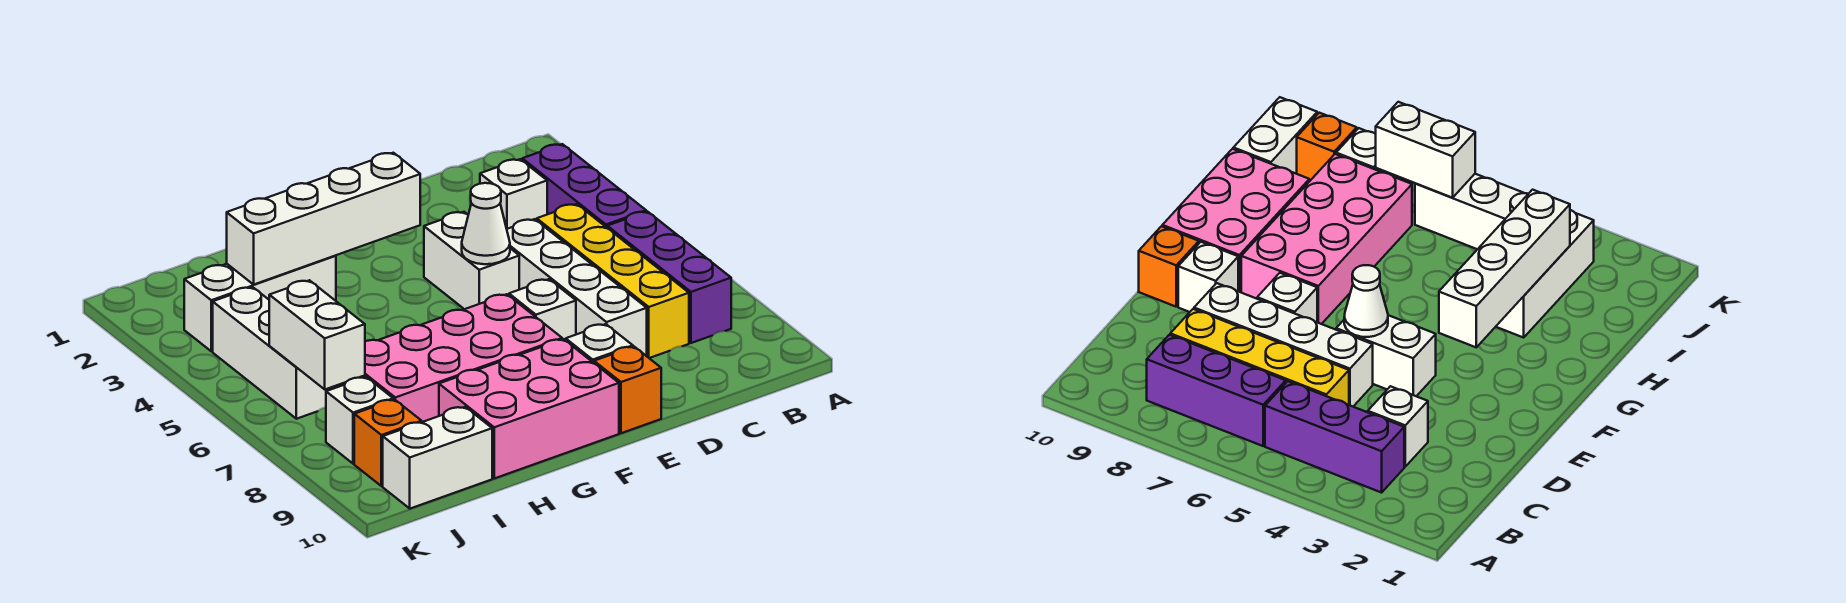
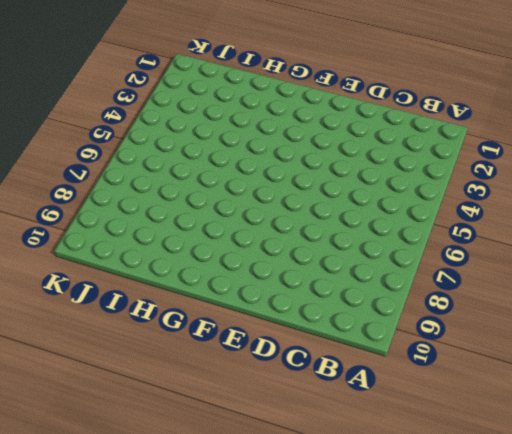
none -> purple brick B3:B5 level 1
none -> purple brick B6:B8 level 1
none -> white brick C3 level 1

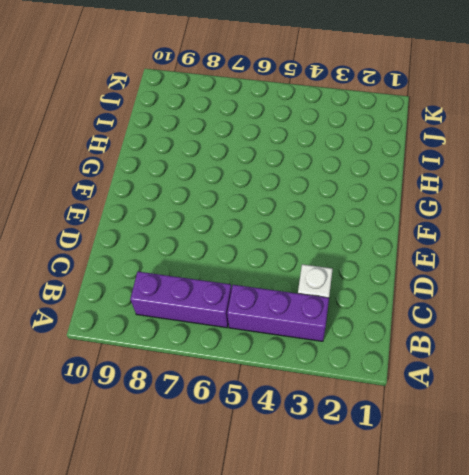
none -> yellow brick C5:C8 level 1
none -> white brick D5:D8 level 1
none -> white brick E4:E5 level 1

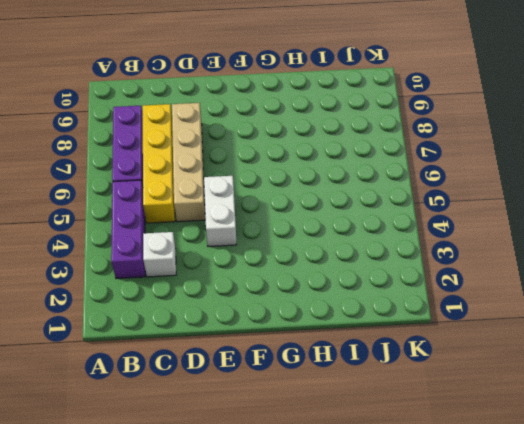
tan brick D5:D8 level 1 -> white brick D5:D8 level 1
none -> white brick E7 level 1
none -> white brick E9 level 1
none -> orange brick E10 level 1

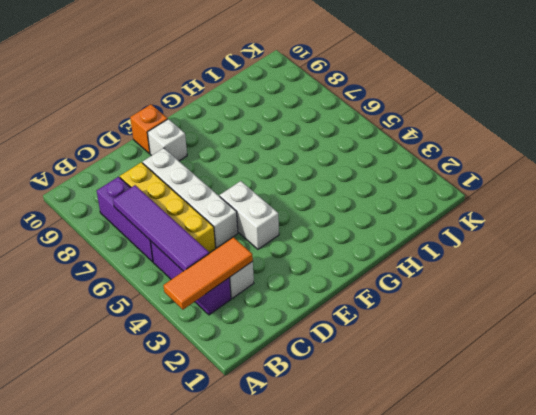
orange tile A3:C3 level 2 -> none
purple tile B4:B7 level 2 -> none
none -> white brick E7 level 1
none -> pink brick F7:I8 level 1
none -> pink brick F9:H10 level 1

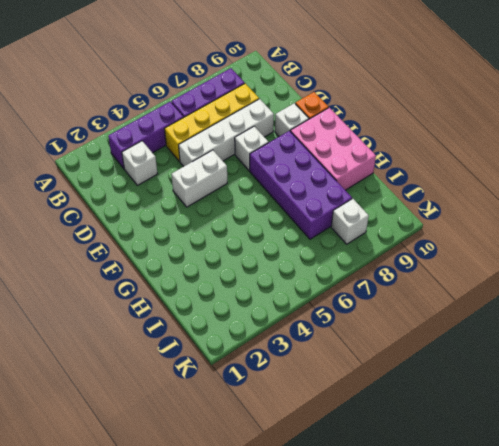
purple brick F7:I8 level 1 -> pink brick F7:I8 level 1
none -> white brick H3:J3 level 1
none -> white brick I10:J10 level 1
none -> white brick J4:J6 level 1

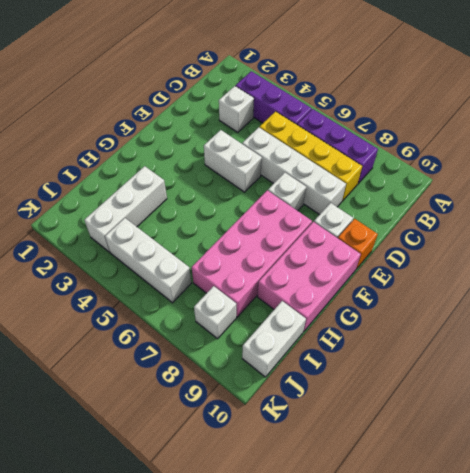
none -> orange brick J9 level 1
none -> white cone E5 level 2
none -> white brick F3:I3 level 2

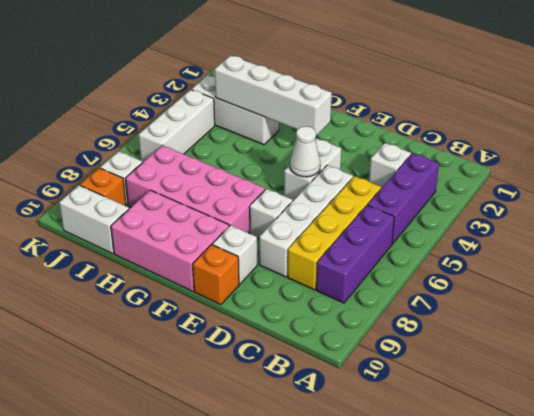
none -> white brick J6:J7 level 2

